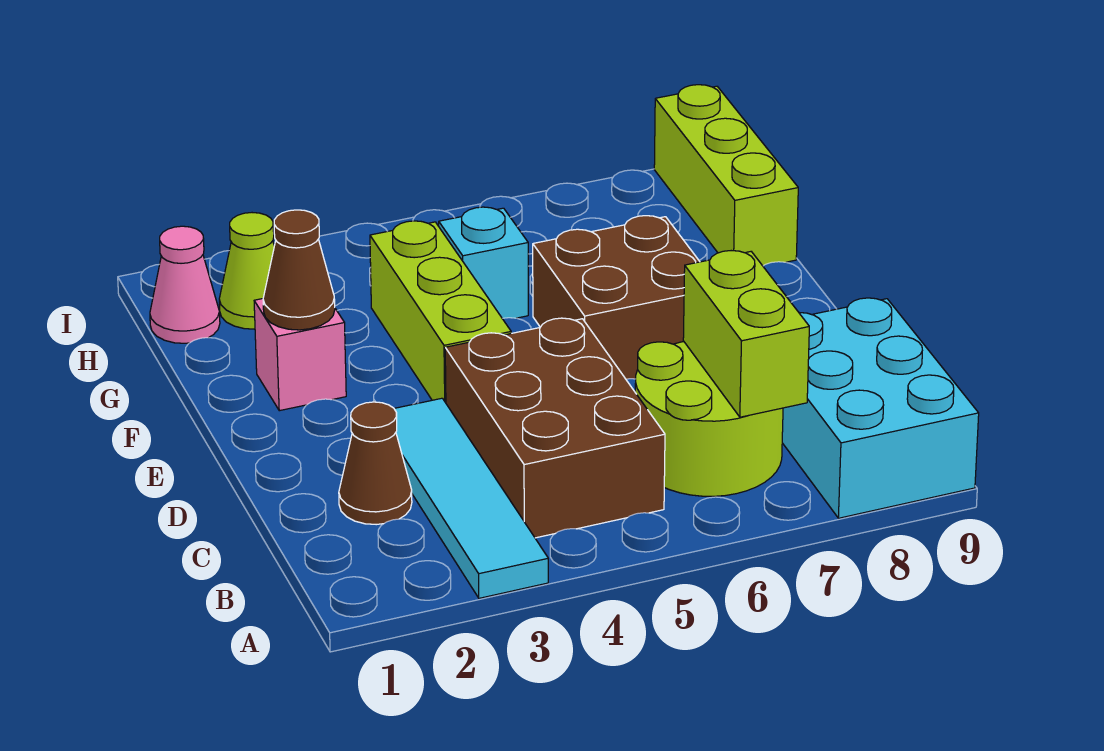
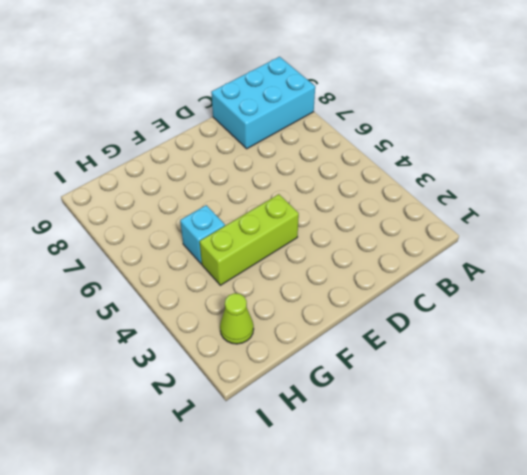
none -> cyan tile A3:D3 level 1
none -> brown brick B4:D5 level 1
none -> lime round brick B6:C7 level 1

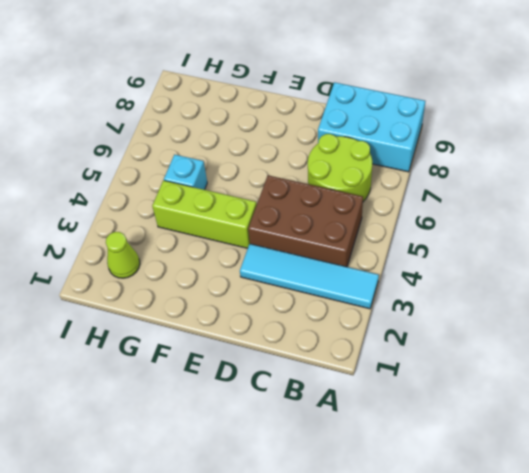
none -> brown cone C2 level 1
none -> brown brick E6:F7 level 1
none -> pink brick F2 level 1

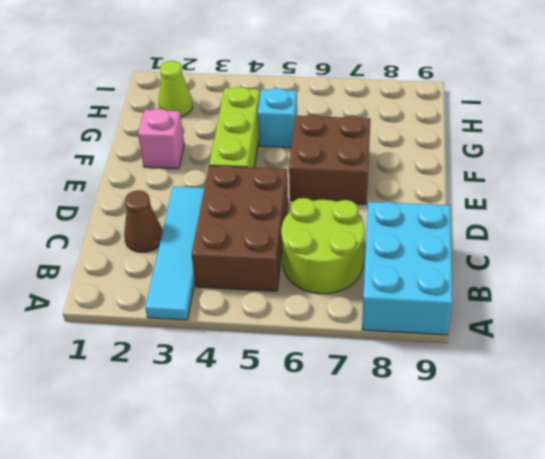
none -> lime brick G9:I9 level 1
none -> pink cone H1 level 1
none -> lime brick B7:C7 level 2

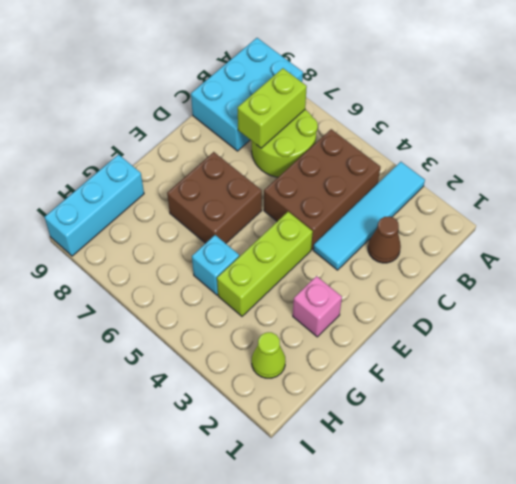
cyan brick G9:I9 level 1 -> lime brick G9:I9 level 1
none -> pink cone H1 level 1
none -> brown cone F2 level 2

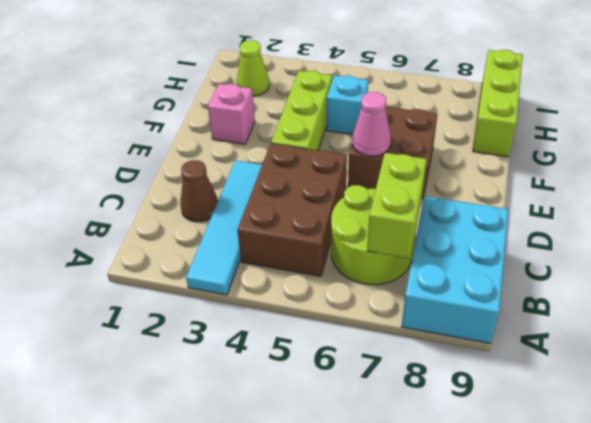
pink cone E6 level 2 -> pink cone H1 level 1
none -> brown cone F2 level 2

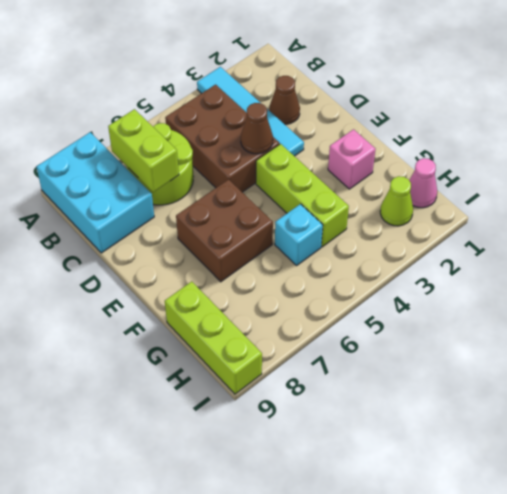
brown cone D4 level 2 -> brown cone F2 level 2

